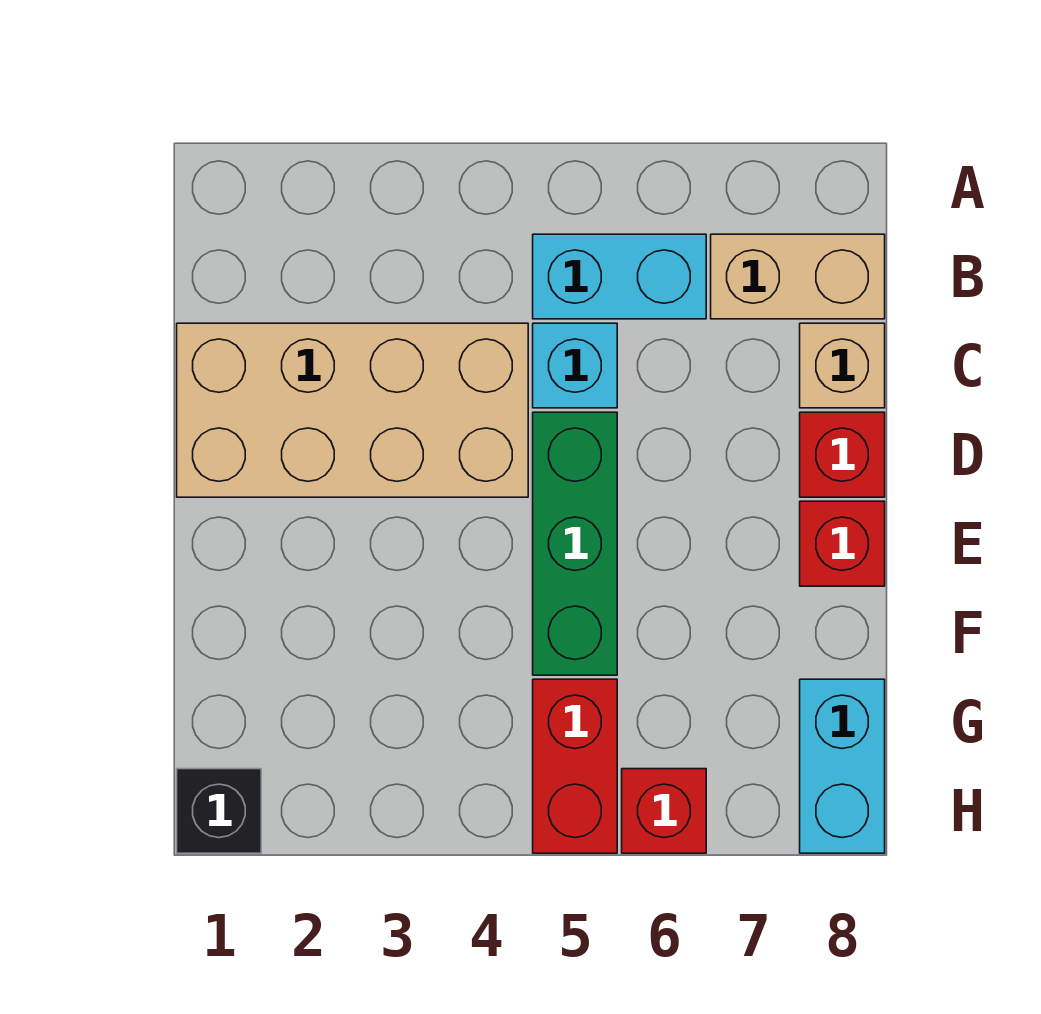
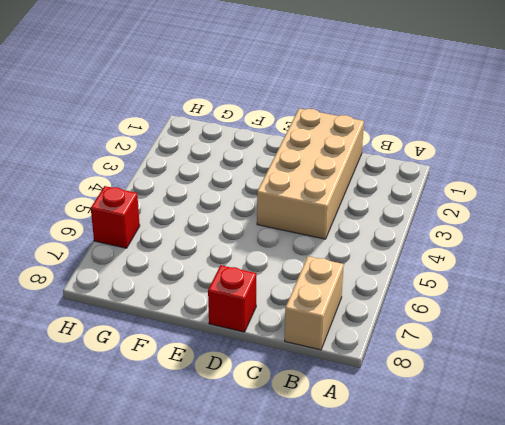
none -> cyan brick B5:B6 level 1
none -> cyan brick C5 level 1
none -> tan brick C8 level 1

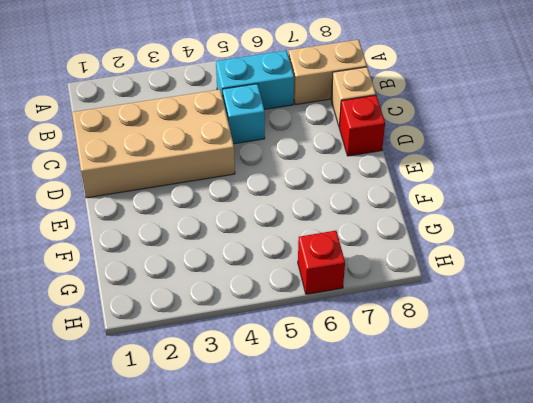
none -> green brick D5:F5 level 1
none -> red brick E8 level 1
none -> red brick G5:H5 level 1

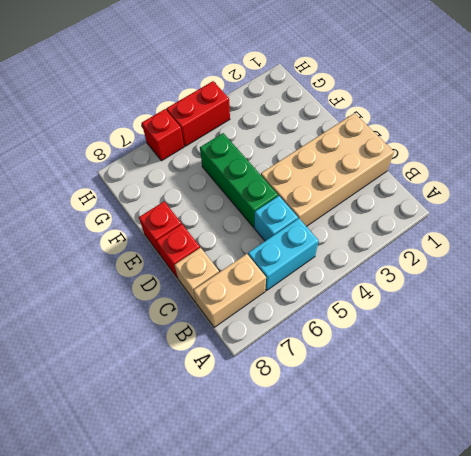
red brick H4:H5 level 1 -> red brick G5:H5 level 1
none -> cyan brick G8:H8 level 1
none -> black brick H1 level 1

